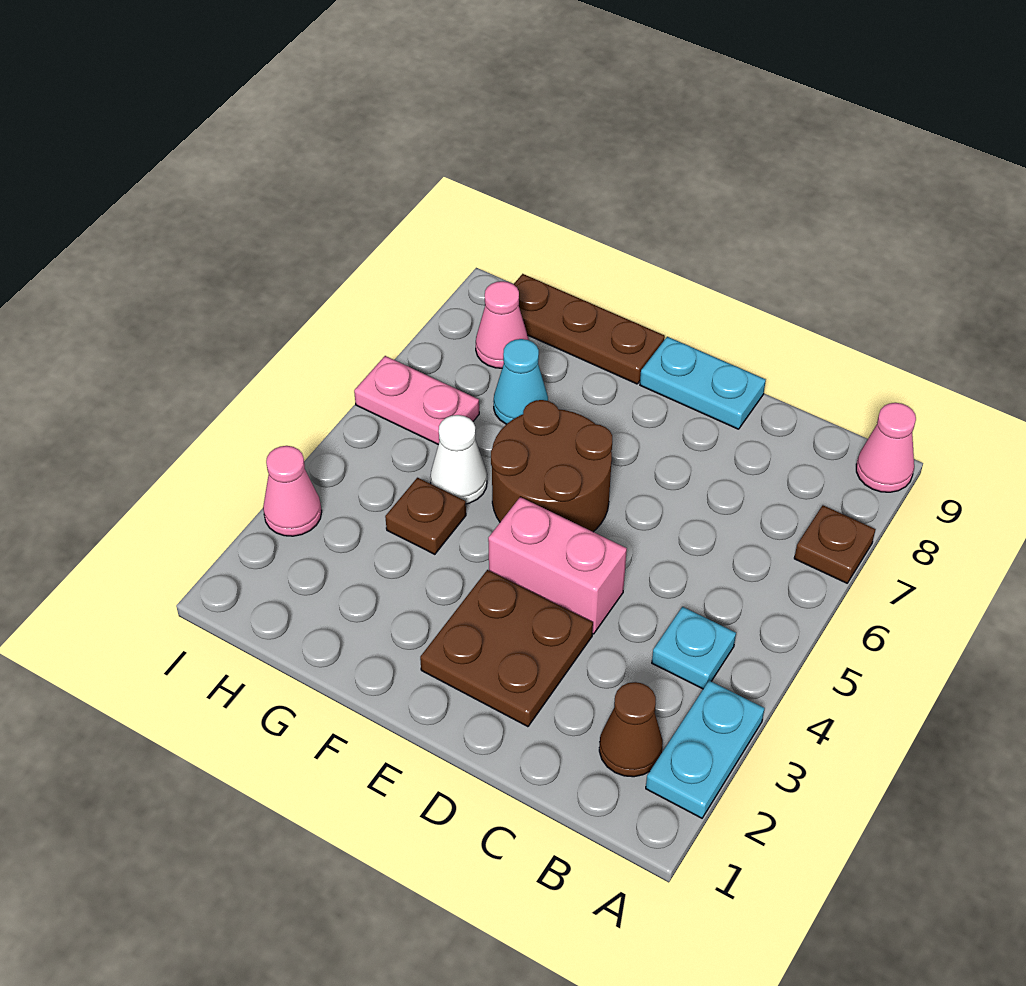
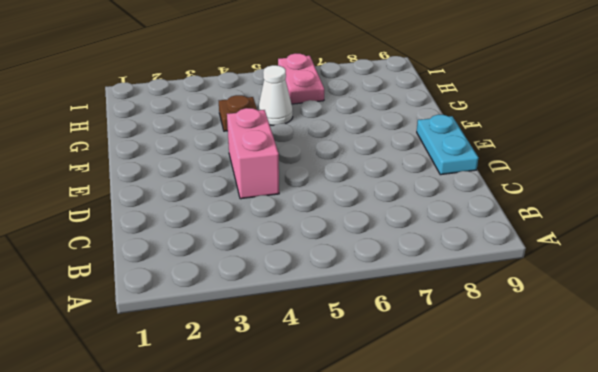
none -> cyan plate A2:A3 level 1
none -> brown plate A7 level 1
none -> pink cone A9 level 1

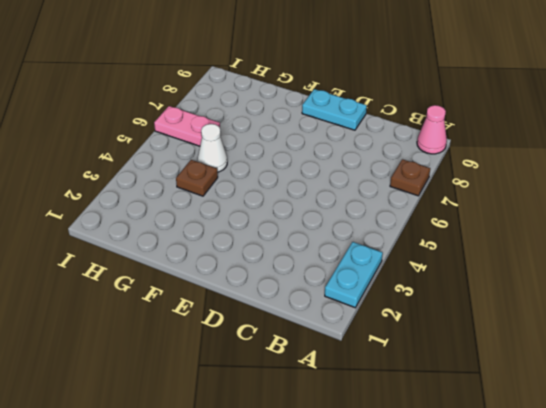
none -> brown cone B2 level 1
none -> cyan plate B4 level 1
none -> brown plate D2:E3 level 1

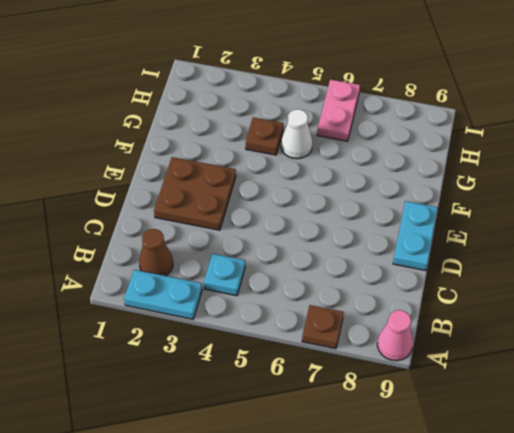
none -> pink brick D4:E4 level 1
none -> brown round brick E5:F6 level 1
none -> brown plate F9:H9 level 1

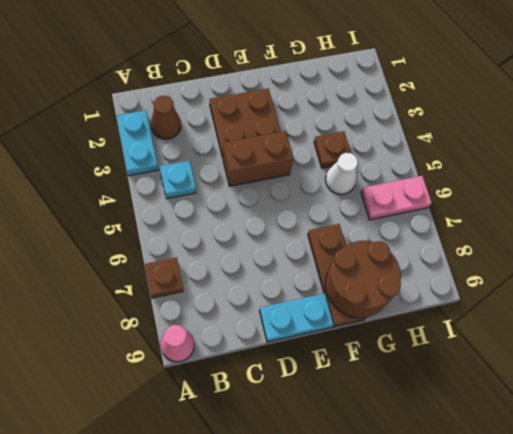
brown brick D4:E4 level 1 -> pink brick D4:E4 level 1
brown plate F7:F9 level 1 -> brown plate F9:H9 level 1
brown round brick F8:G9 level 2 -> brown round brick E5:F6 level 1
none -> cyan cone G7 level 1
none -> pink cone H8 level 1
none -> pink cone I3 level 1

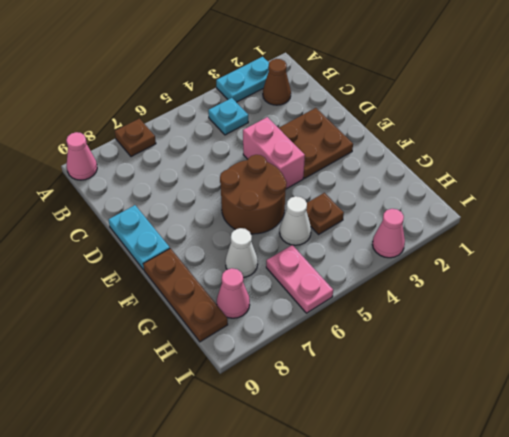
white cone G7 level 1 -> cyan cone G7 level 1

